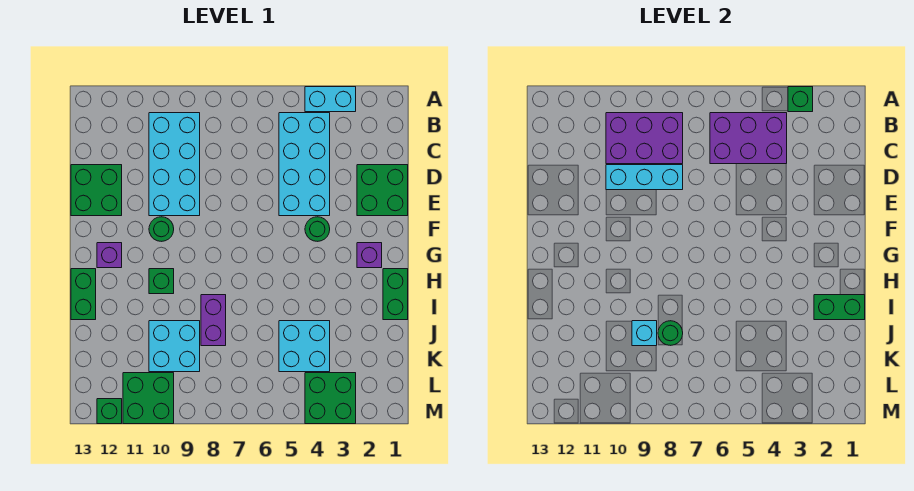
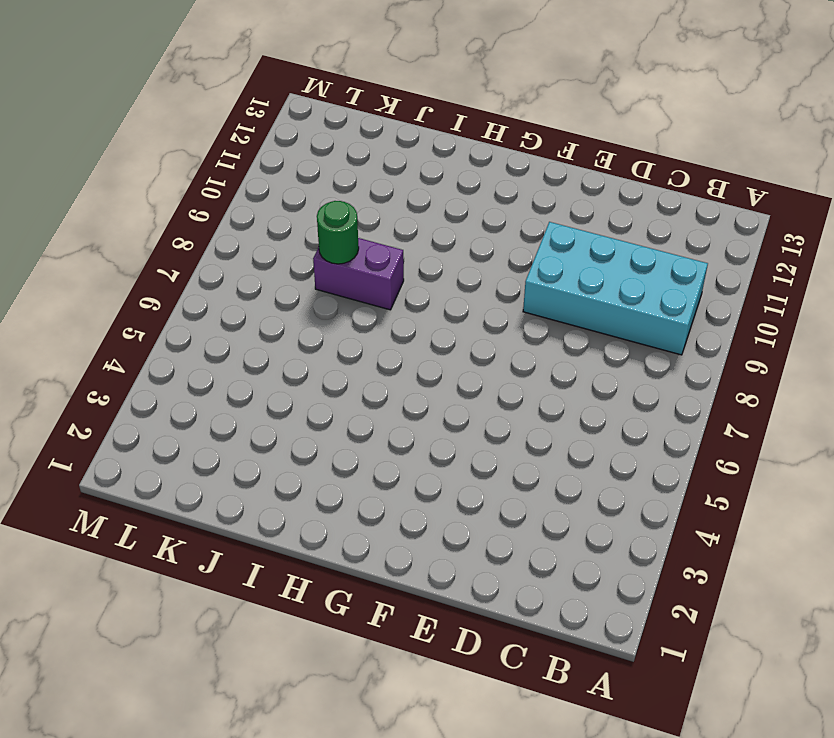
none -> cyan brick A3:A4 level 1
none -> cyan brick B4:E5 level 1
none -> green brick D1:E2 level 1

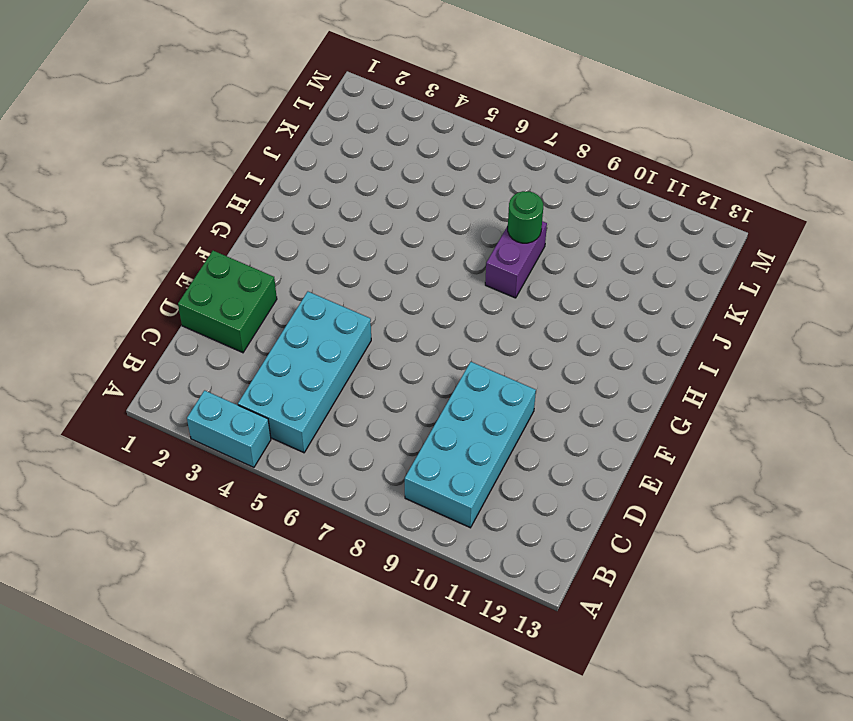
none -> green brick D12:E13 level 1
none -> green round brick F4 level 1
none -> green round brick F10 level 1

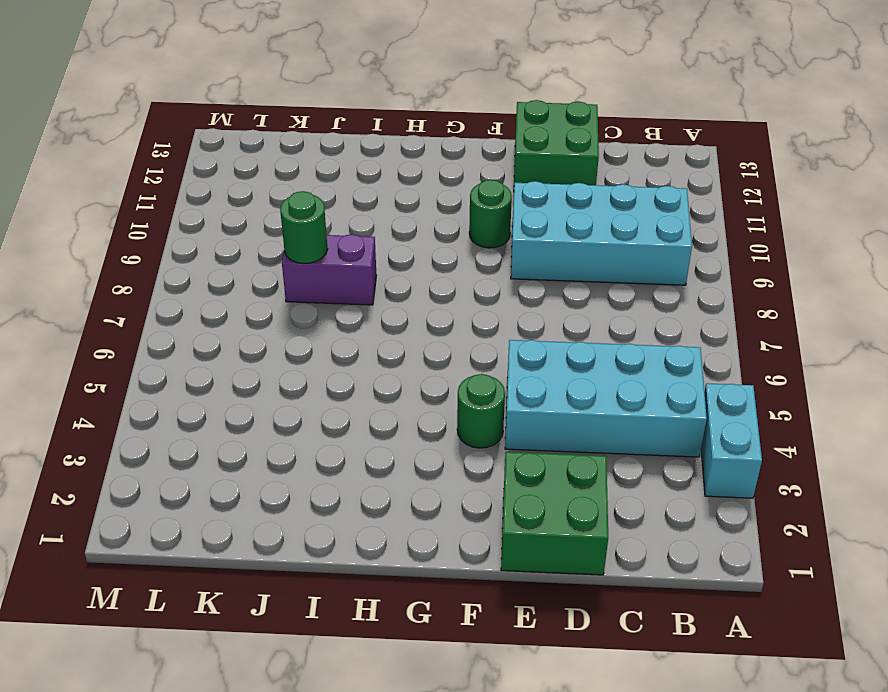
none -> purple brick G2 level 1
none -> purple brick G12 level 1
none -> green brick H1:I1 level 1

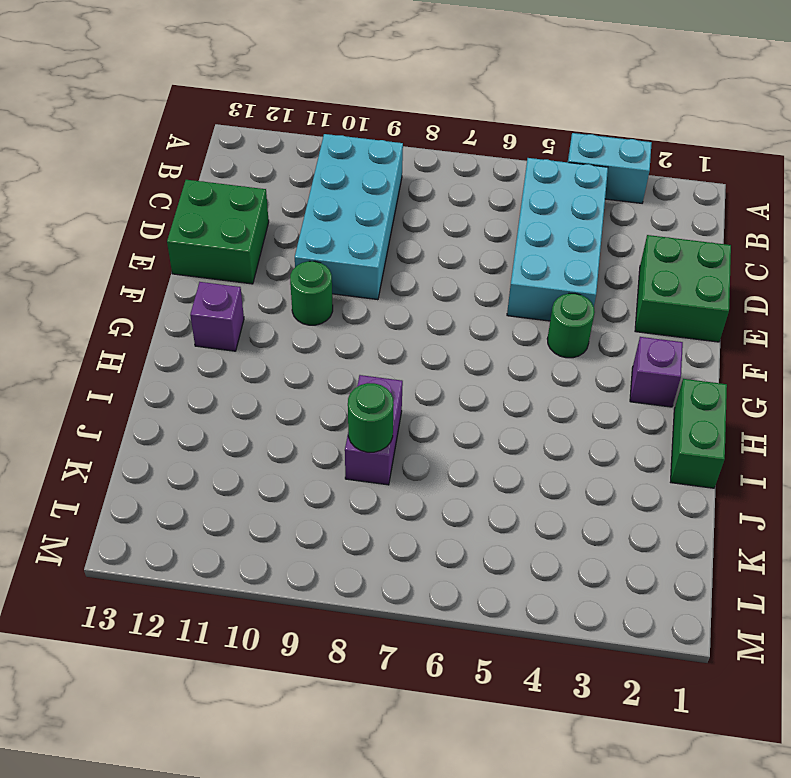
none -> green brick H10 level 1
none -> green brick H13:I13 level 1
none -> cyan brick J4:K5 level 1

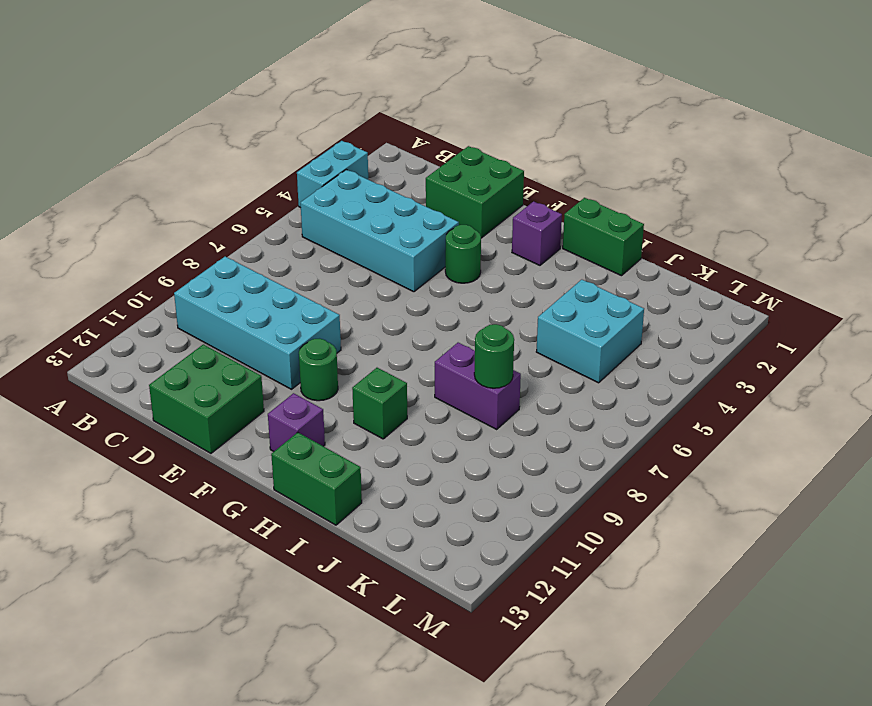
none -> cyan brick J9:K10 level 1
none -> green brick L3:M4 level 1
none -> green brick L10:M11 level 1

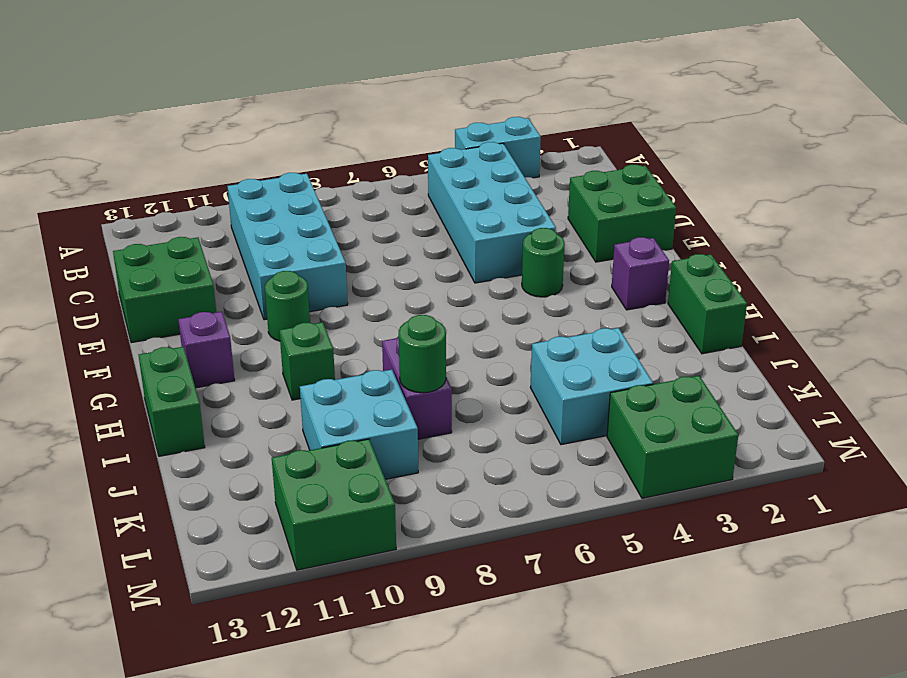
none -> green brick M12 level 1
none -> green brick A3 level 2
none -> purple brick B4:C6 level 2

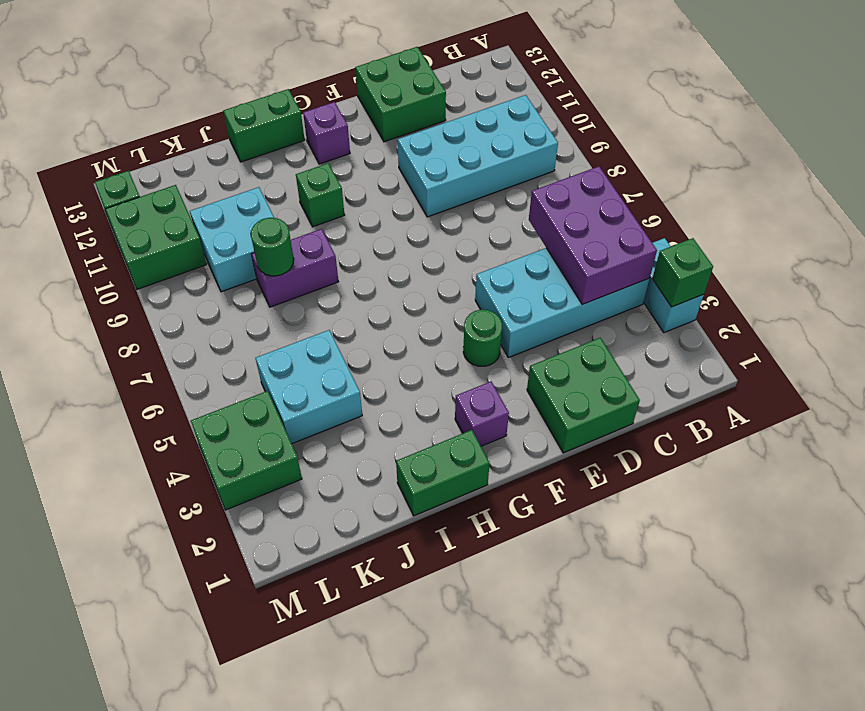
none -> green round brick F10 level 1
none -> purple brick B8:C10 level 2
none -> cyan brick D8:D10 level 2

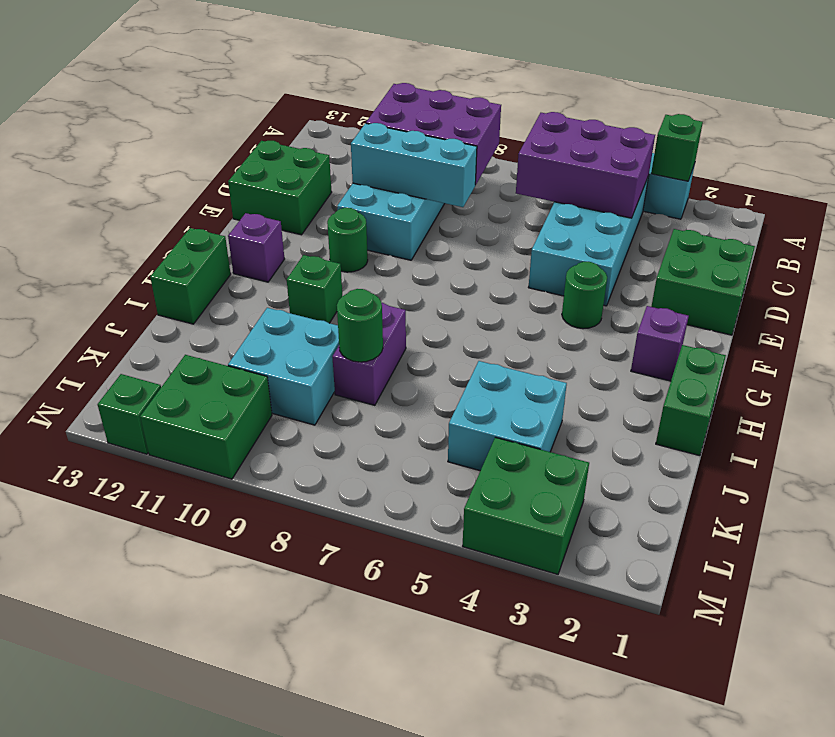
none -> green brick I1:I2 level 2
none -> cyan brick J9 level 2

